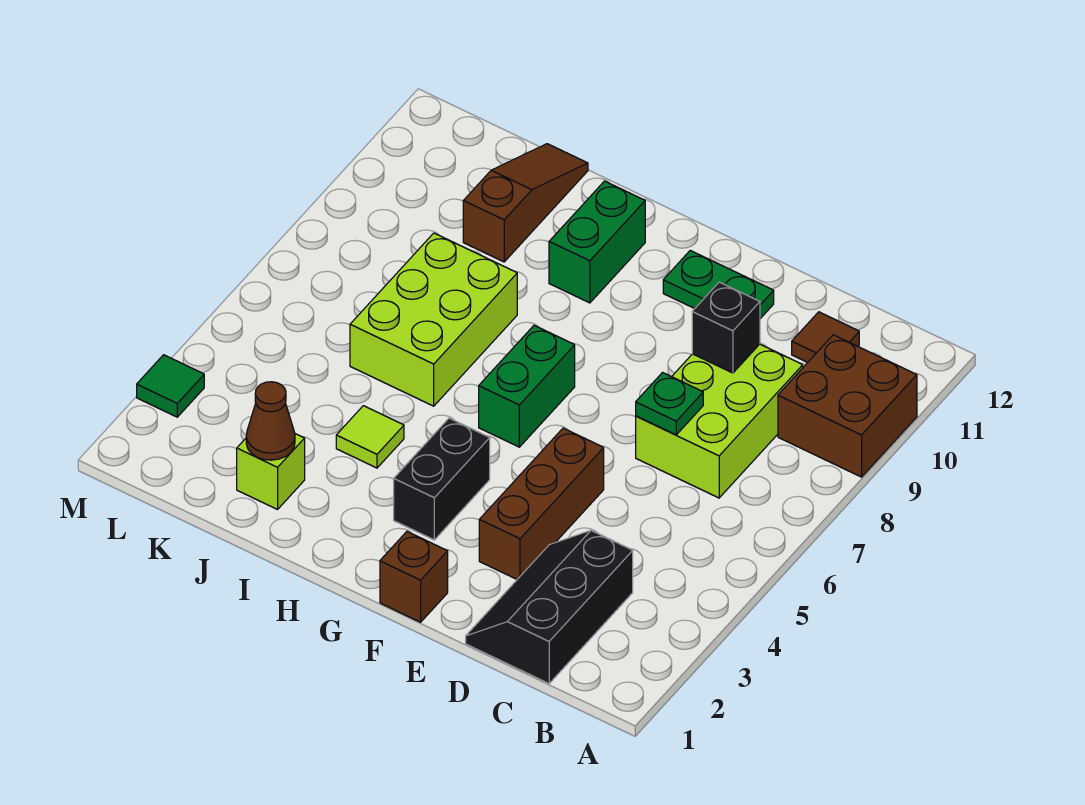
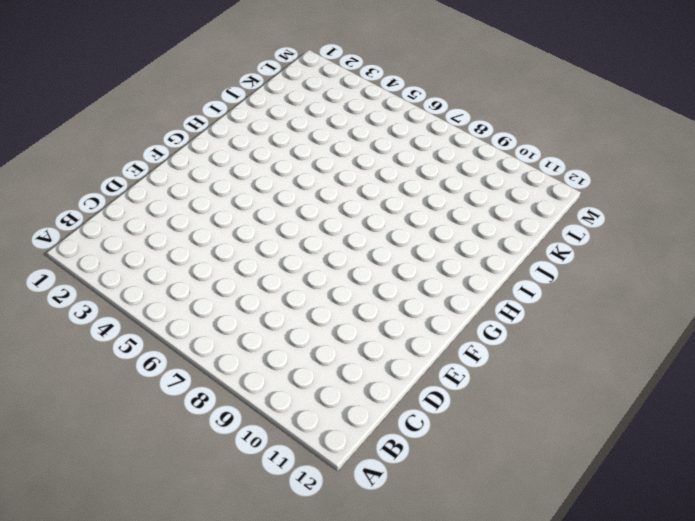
none -> brown brick A9:B10 level 1
none -> black slope C1:D3 level 1 top C
none -> lime brick C7:D9 level 1

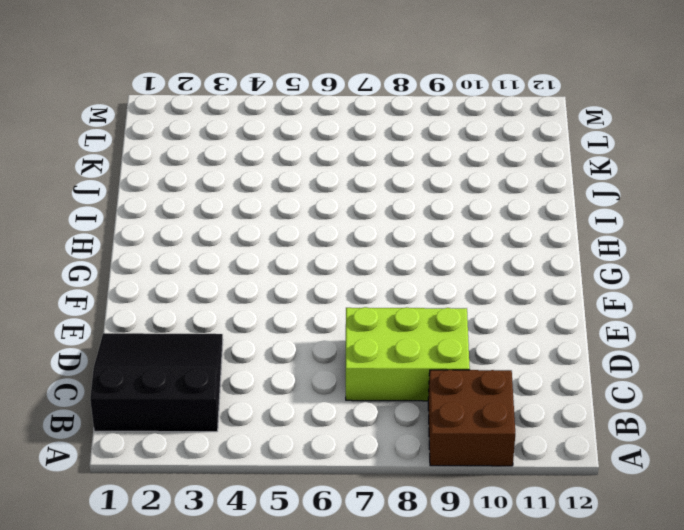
black slope B1:D3 level 1 top B -> black slope C1:D3 level 1 top C
none -> brown tile C11 level 1
none -> brown brick E3:E5 level 1
none -> green plate E11:F11 level 1

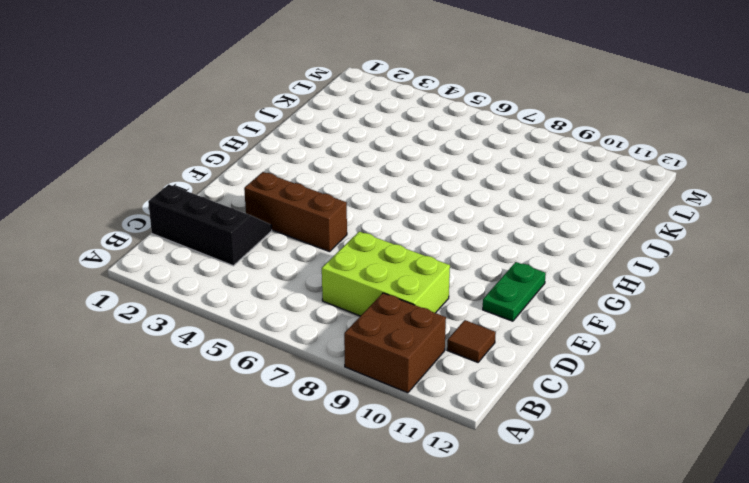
none -> brown brick F1 level 1
none -> black brick G3:G4 level 1
none -> green brick G6:G7 level 1

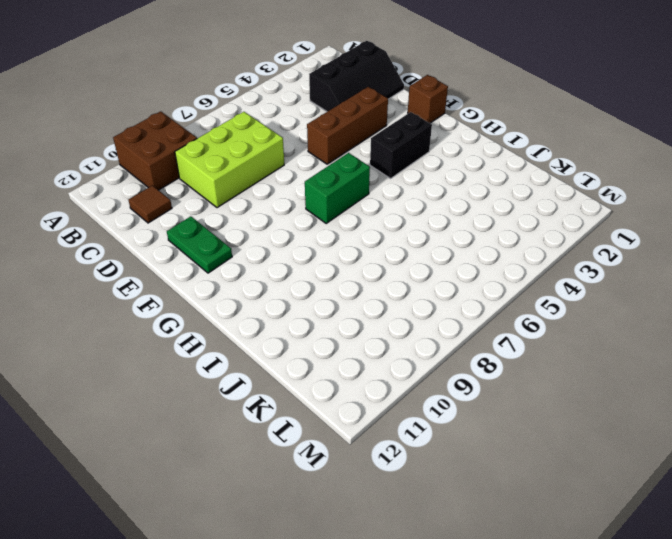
none -> green brick H10:H11 level 1
none -> lime tile I4 level 1
none -> lime brick I6:J8 level 1

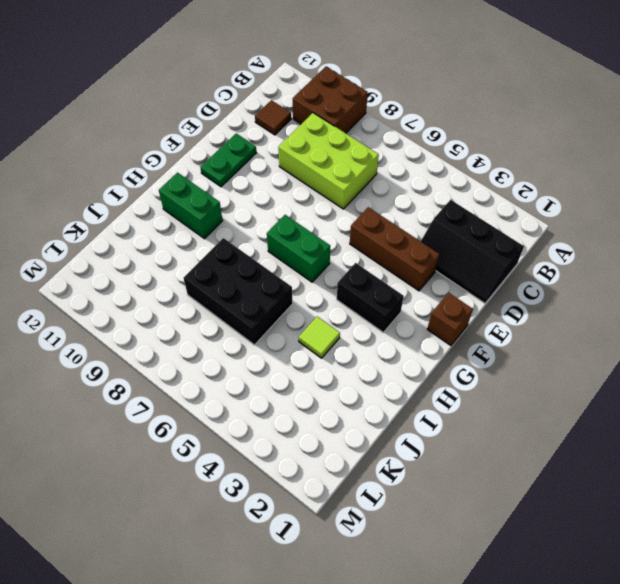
black brick I6:J8 level 1 -> lime brick I6:J8 level 1
none -> lime brick J2 level 1
none -> brown slope J10:J12 level 1 top 10
none -> green tile M3 level 1

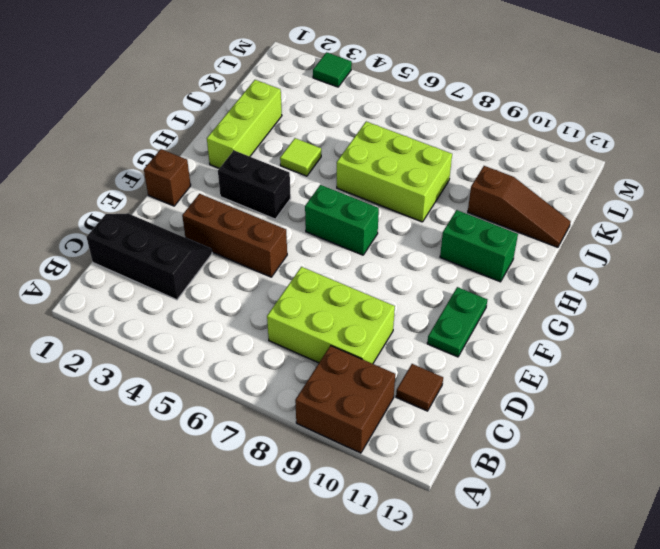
lime brick H2:J2 level 1 -> lime brick J2 level 1
none -> green plate D7 level 2
none -> black brick D9 level 2
none -> brown cone J2 level 2

